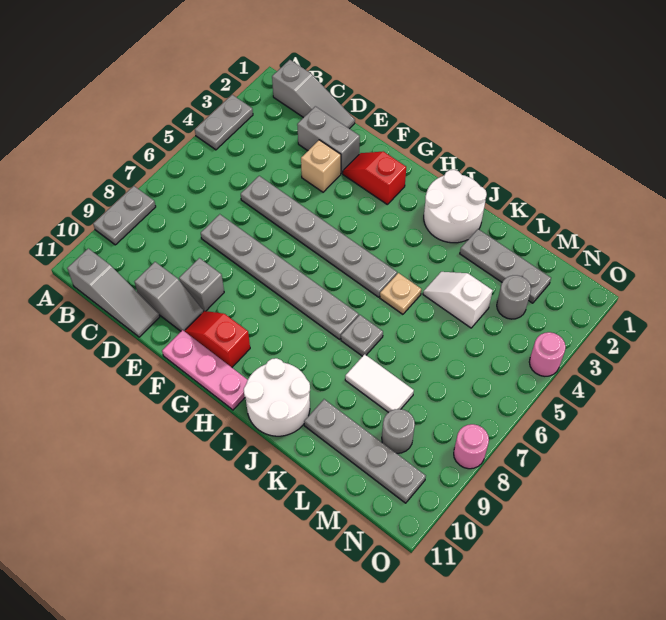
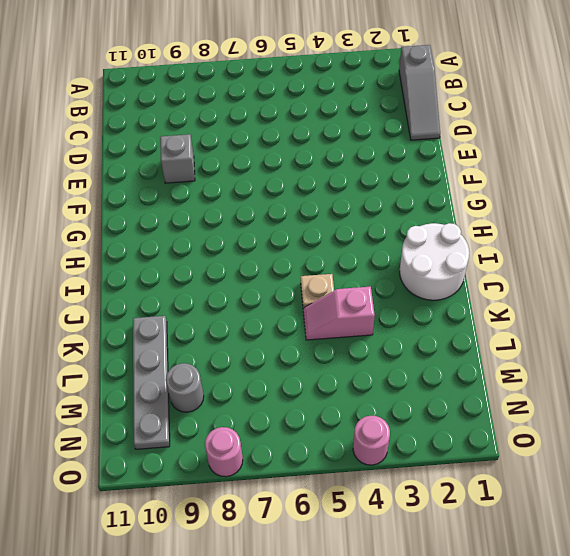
pink slope K4:K5 level 1 top 4 -> white slope K4:L4 level 1 top L
none -> grey plate A3:A4 level 1
none -> grey plate A8:A9 level 1
none -> grey slope B11:D11 level 1 top B

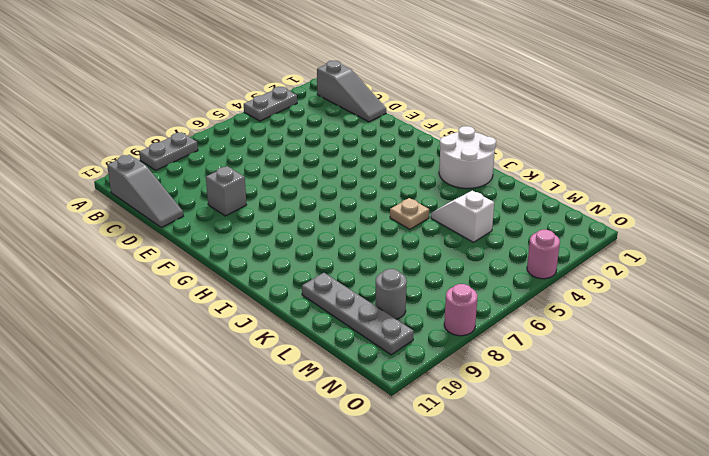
none -> grey brick D2:E2 level 1
none -> grey plate D5:I5 level 1
none -> grey plate D7:I7 level 1

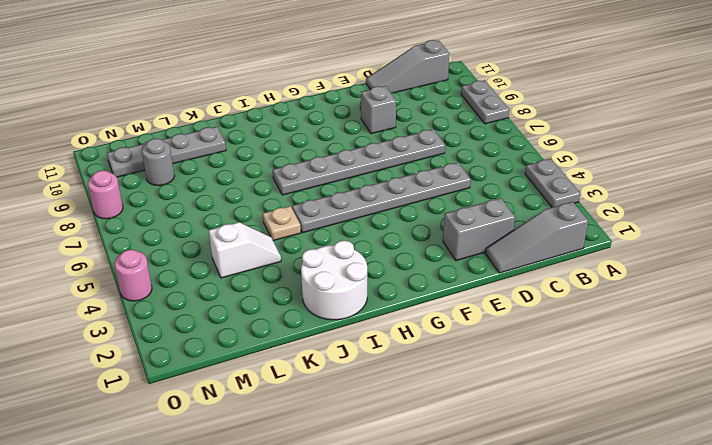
none -> grey slope D10:E10 level 1 top D
none -> tan brick E3 level 1
none -> red slope F2:G2 level 1 top G

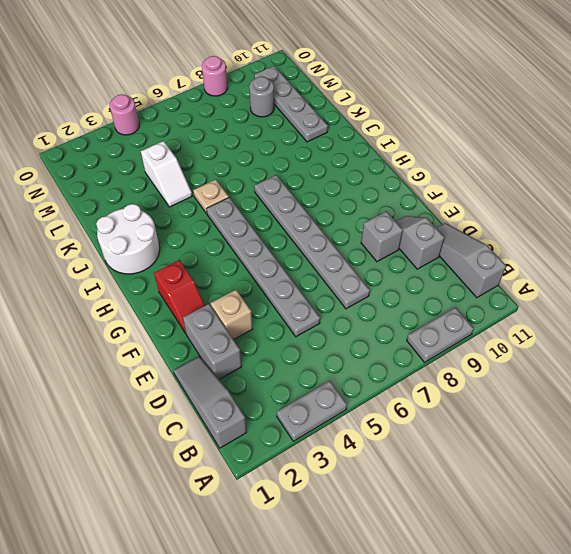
none -> red slope F10:G10 level 1 top G
none -> pink plate F11:H11 level 1
none -> white round brick I10:J11 level 1

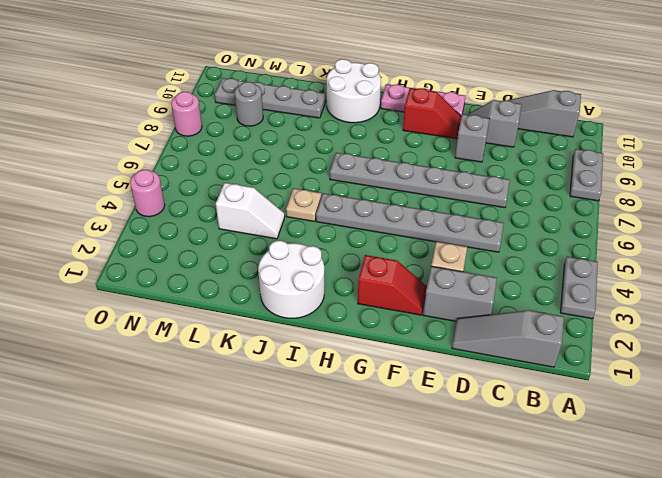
none -> grey plate J7 level 1
none -> grey plate K2:M2 level 1
none -> white tile K8:L8 level 1

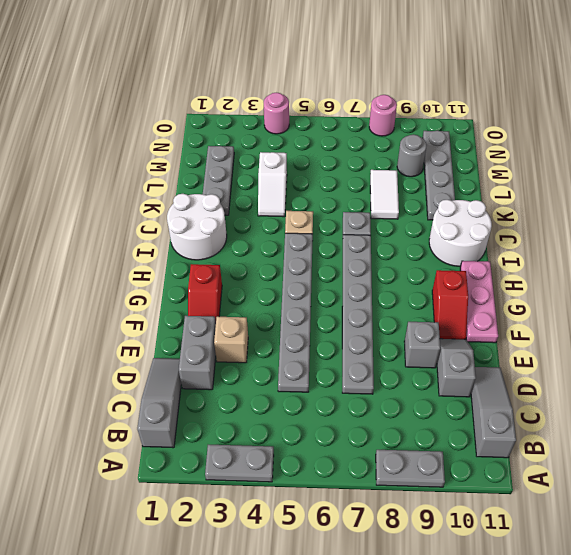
none -> grey round brick M3 level 1

